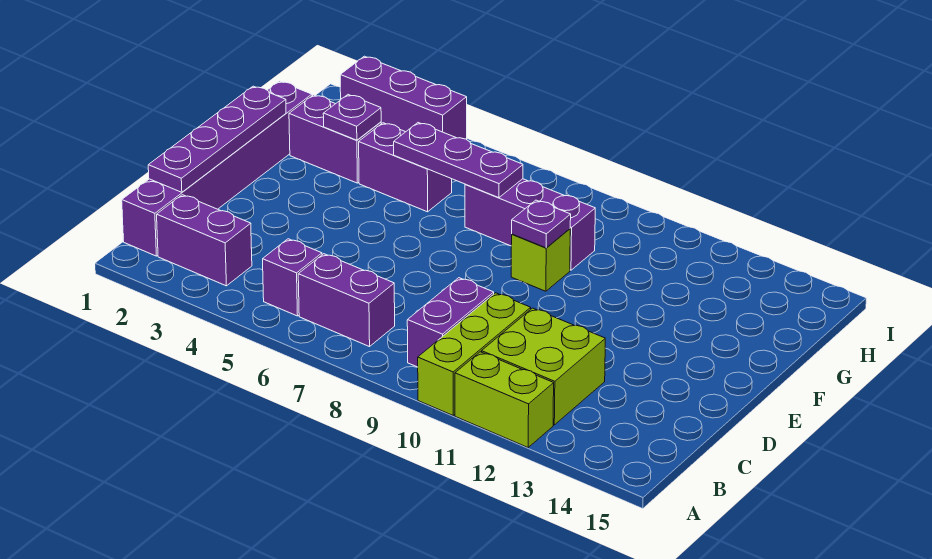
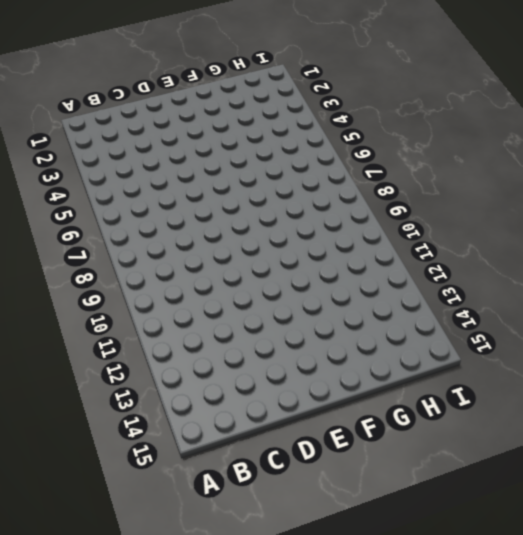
none -> lime brick A10:C10 level 1
none -> lime brick A11:A12 level 1
none -> purple brick B1:G1 level 1

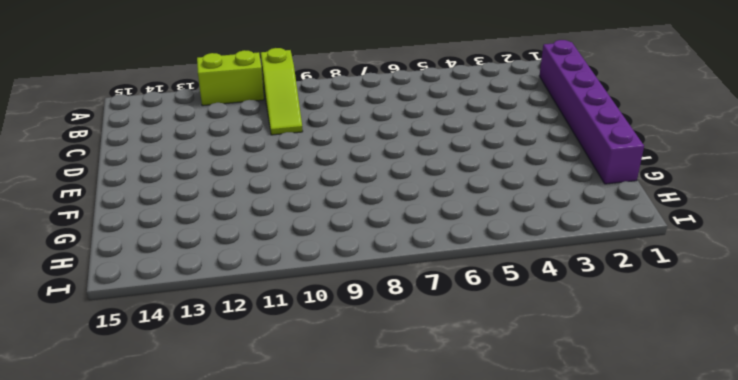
lime slope A10:C10 level 1 top A -> lime brick A10:C10 level 1
none -> purple brick B2:B3 level 1
none -> purple brick B5 level 1
none -> purple brick B6:B7 level 1

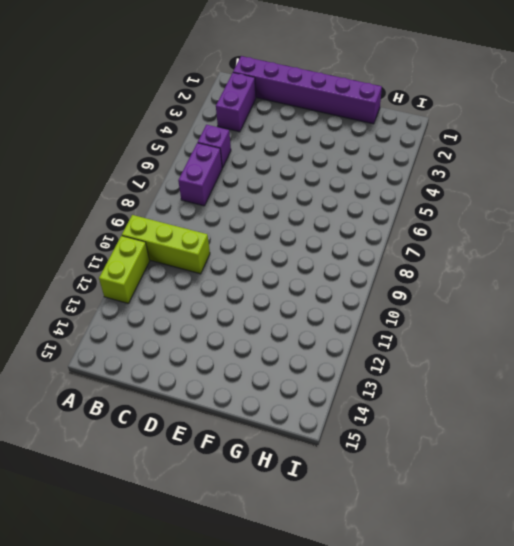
none -> purple brick B9:C9 level 1
none -> lime brick B11:C12 level 1
none -> lime brick F9 level 1

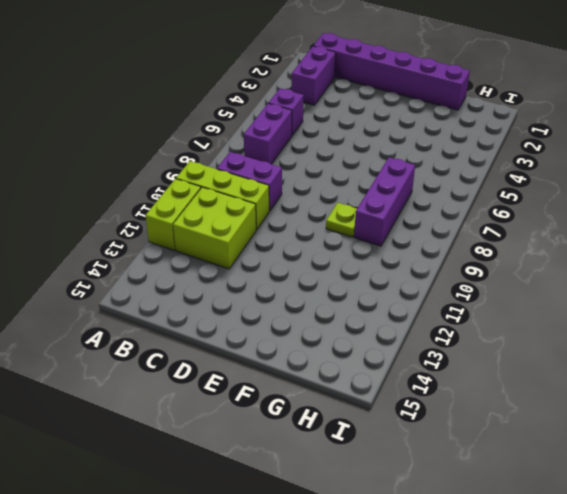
lime plate F9 level 1 -> lime brick F9 level 1
none -> purple brick G2:G3 level 1
none -> purple brick G4:G5 level 1
none -> purple brick I2:I4 level 1

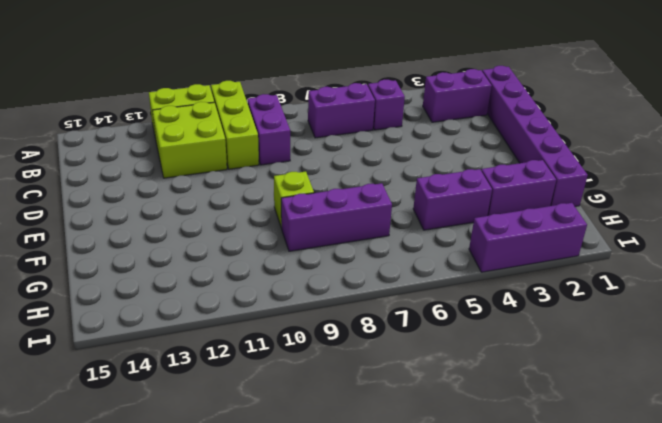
none -> purple plate C1:F1 level 2
none -> purple plate F9 level 2
none -> purple plate G3 level 2

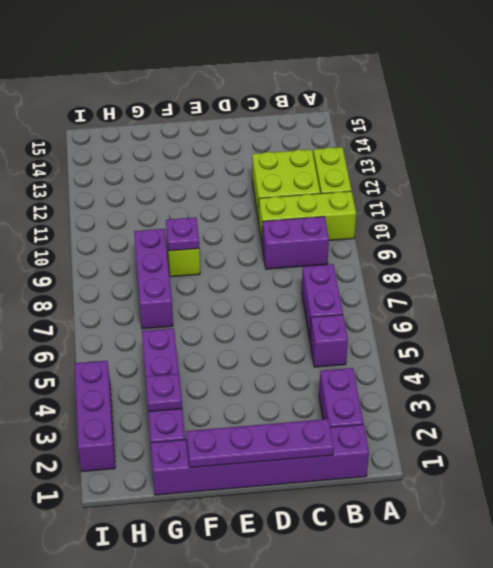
none -> purple plate G5:G7 level 2

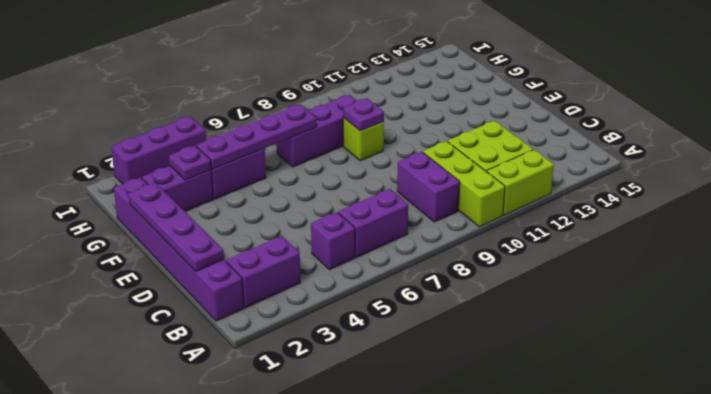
purple plate G4:G7 level 2 -> purple plate G5:G7 level 2

